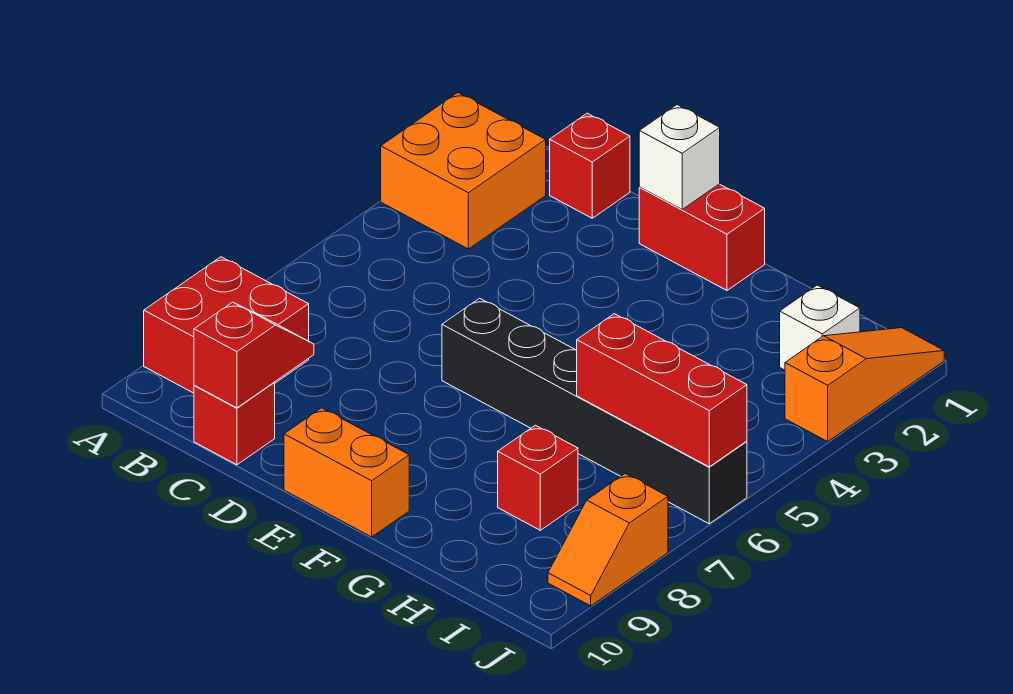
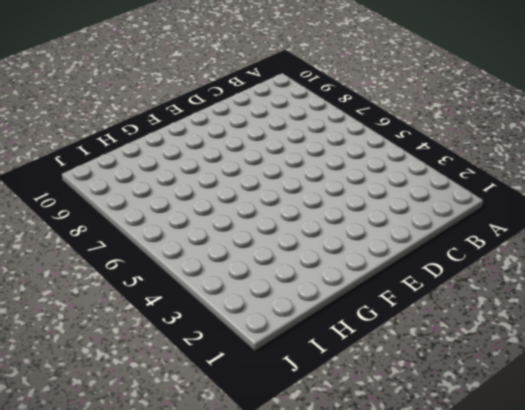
none -> orange brick A2:B3 level 1
none -> red brick A8:B9 level 1
none -> red brick C1 level 1

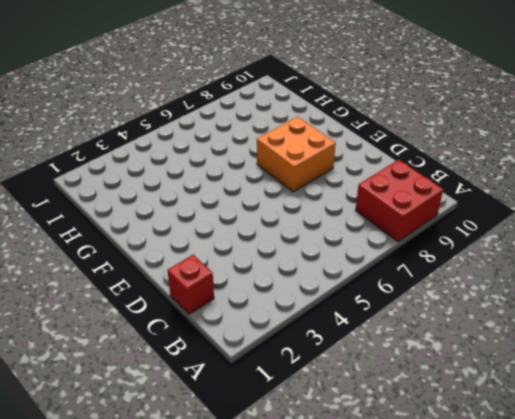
orange brick E7:F8 level 1 -> orange brick A2:B3 level 1
none -> red brick C10 level 1
none -> red brick E1:F1 level 1
none -> black brick E6:J6 level 1

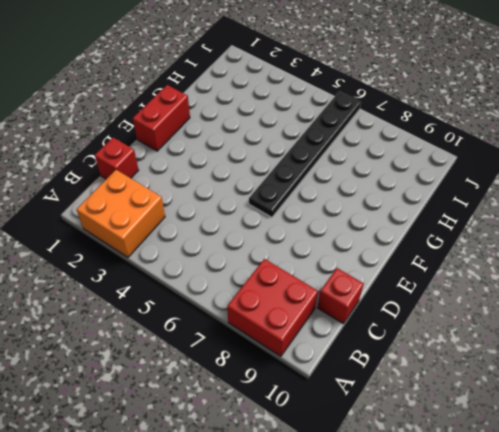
black plate E6:J6 level 1 -> black brick E6:J6 level 1
none -> orange brick E10:F10 level 1
none -> red brick H8 level 1
none -> white brick I2 level 1

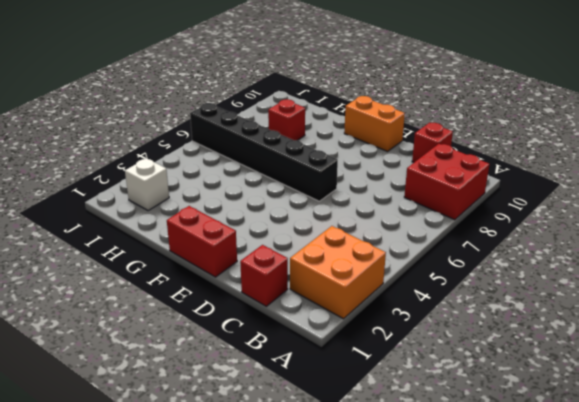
none -> orange slope J1:J3 level 1 top 3
none -> orange slope J8:J9 level 1 top 8
none -> red slope C9:C10 level 2 top 10

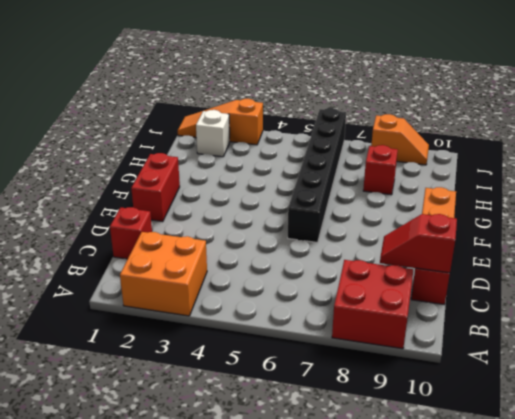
none -> white brick E1 level 2
none -> red brick H6:J6 level 2

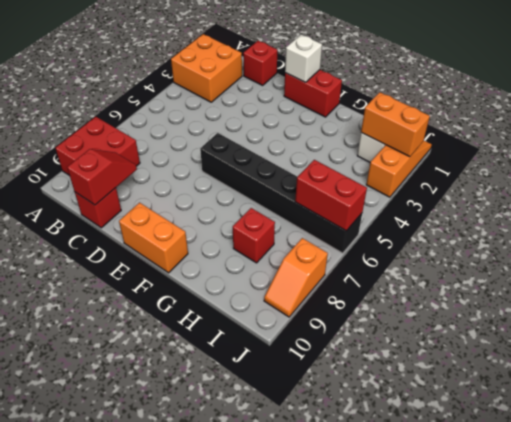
orange brick I2:J2 level 2 -> none
red brick I6:J6 level 2 -> red brick H6:J6 level 2

